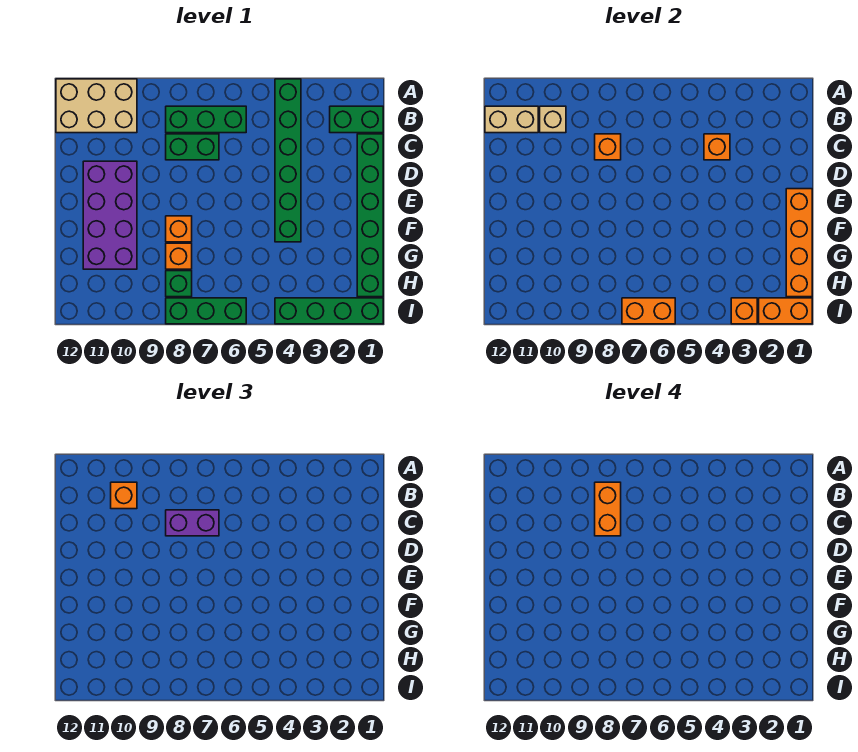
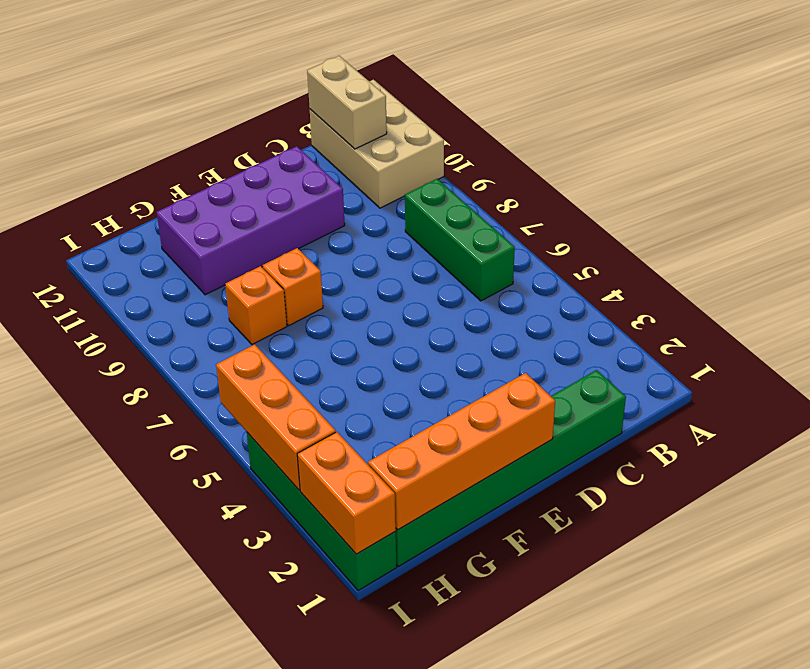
orange brick I3:I5 level 2 -> orange brick I3 level 2
none -> green brick A4:F4 level 1
none -> green brick B1:B2 level 1
none -> green brick C7:C8 level 1

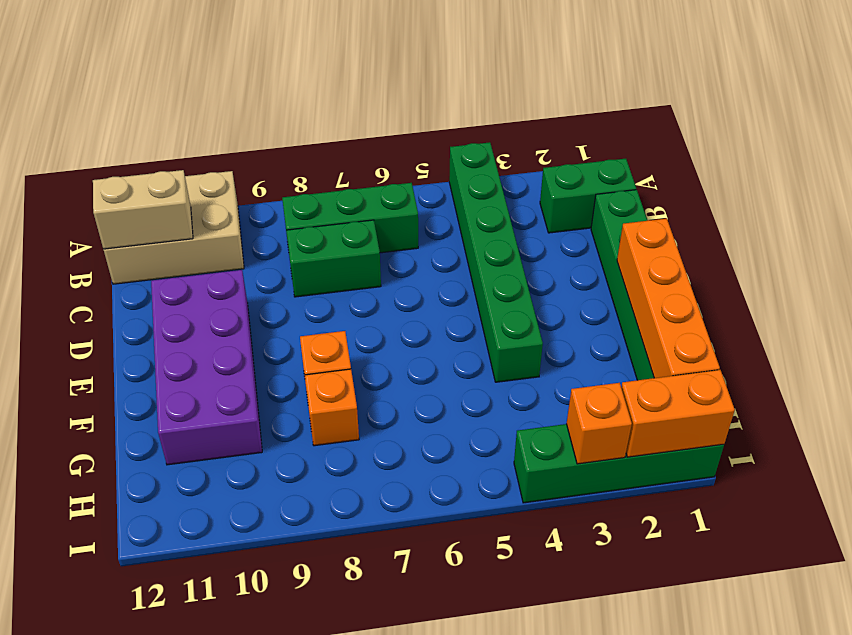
none -> green brick H8 level 1
none -> green brick I6:I8 level 1
none -> tan brick B10 level 2

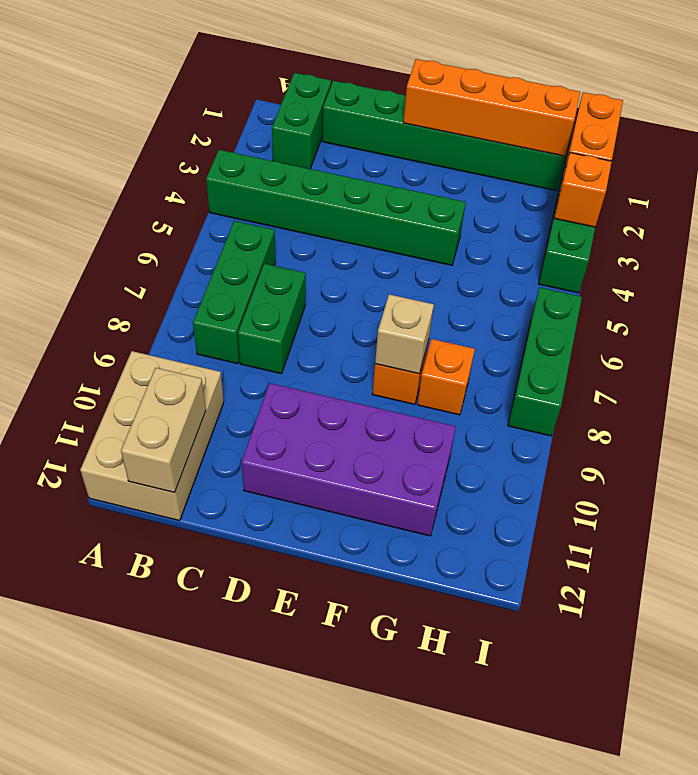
tan brick F8 level 2 -> tan brick B10 level 2
none -> green brick H8 level 1
none -> orange brick C4 level 2
none -> orange brick C8 level 2

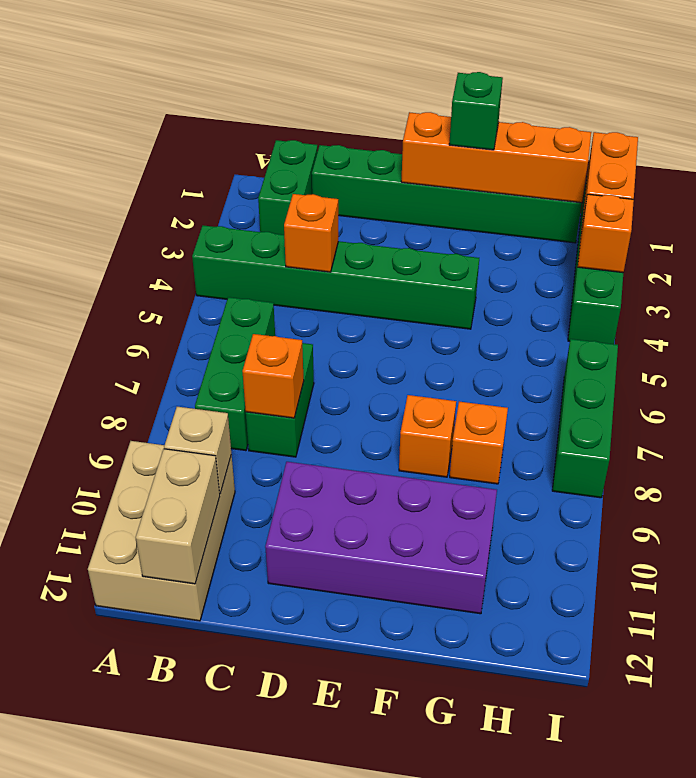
green brick F1 level 3 -> green brick H8 level 1
none -> orange brick I6:I7 level 2
none -> orange brick B10 level 3
none -> purple brick C7:C8 level 3

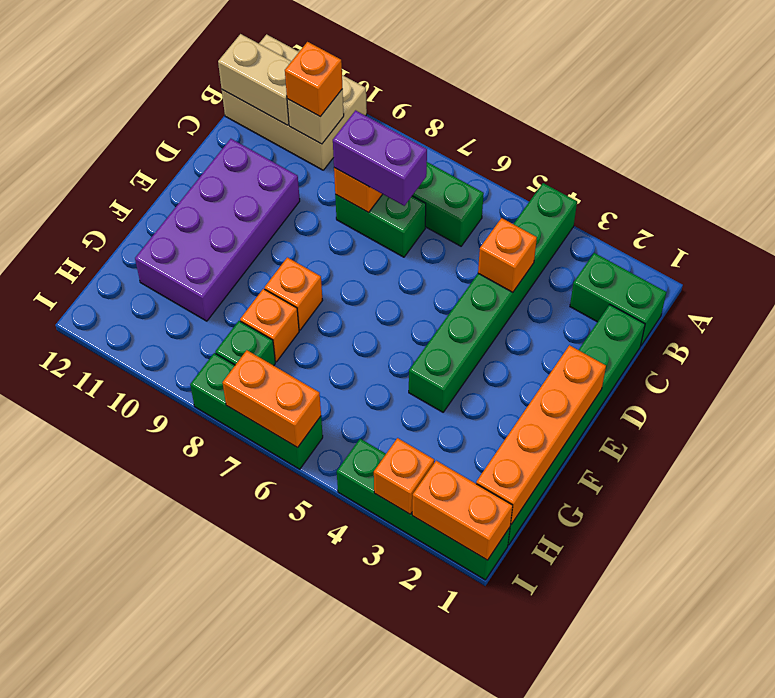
none -> orange brick B8:C8 level 4

